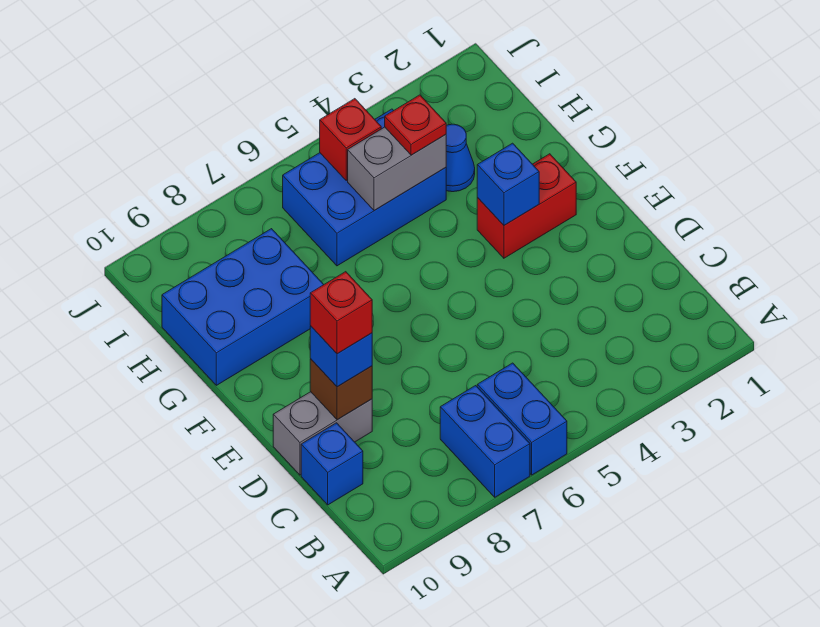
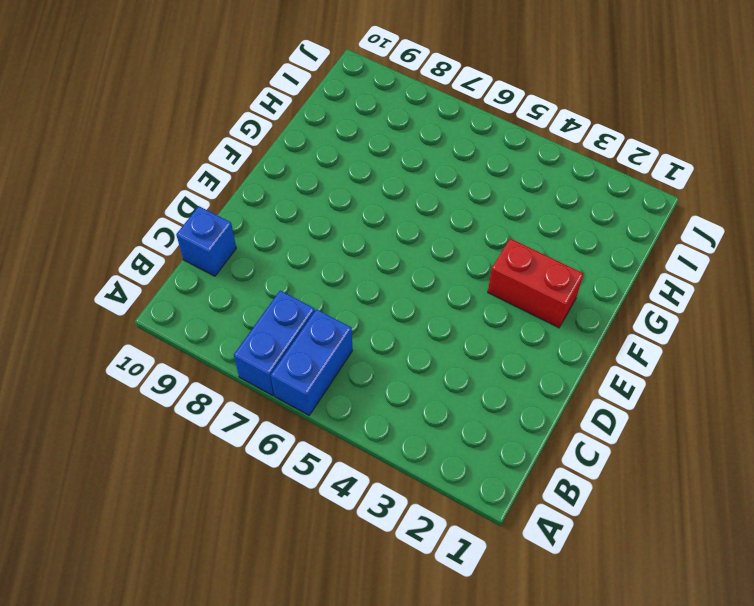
none -> grey brick D9:D10 level 1
none -> blue brick G8:H10 level 1
none -> blue cone H3 level 1

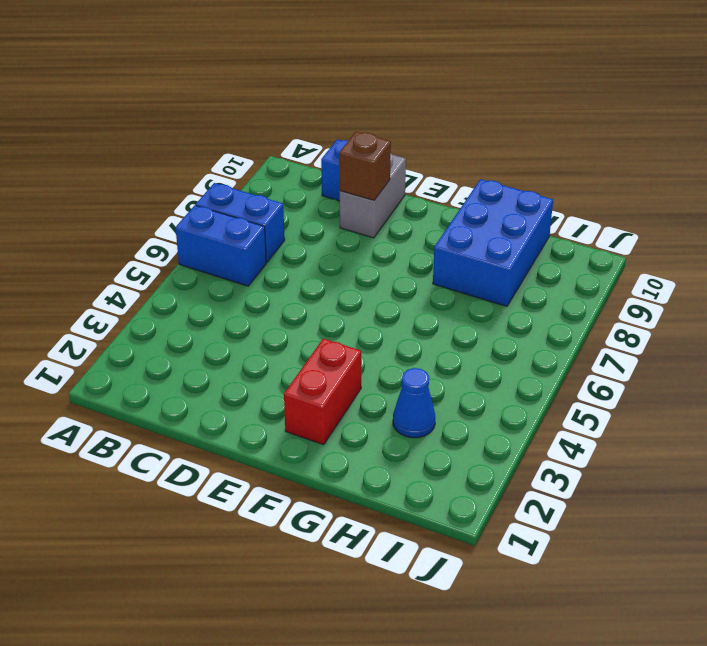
none -> blue brick H4:I6 level 1
none -> blue brick F3 level 2
none -> grey brick H4:H5 level 2

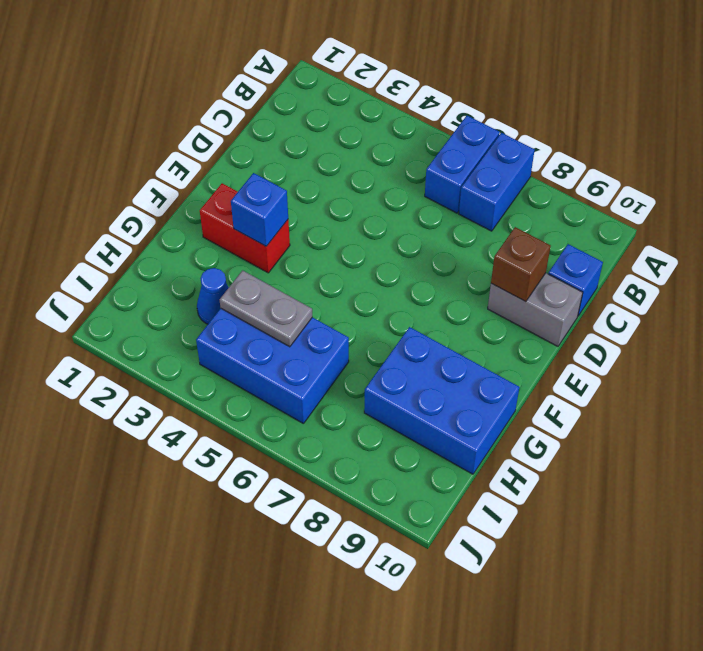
grey plate H4:H5 level 2 -> grey brick H4:H5 level 2
none -> red brick I5 level 2
none -> blue brick D9 level 3
none -> red plate H4 level 3

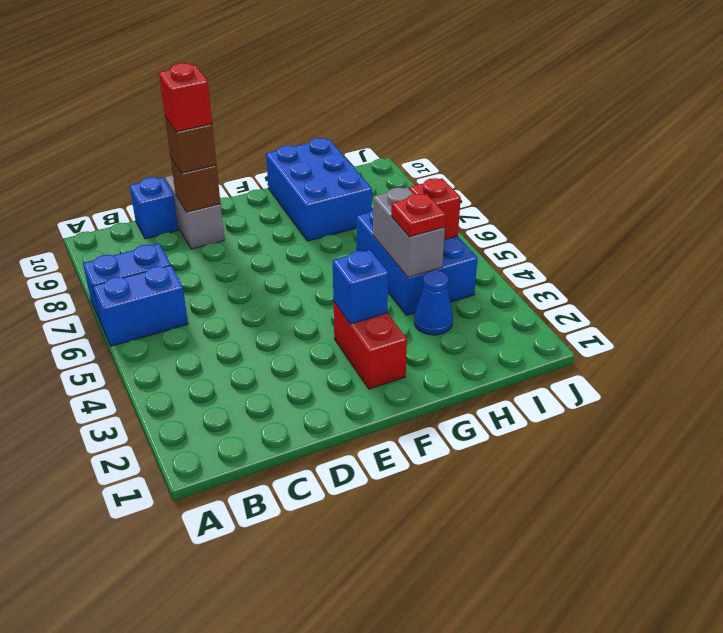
brown brick D9 level 3 -> blue brick D9 level 3

